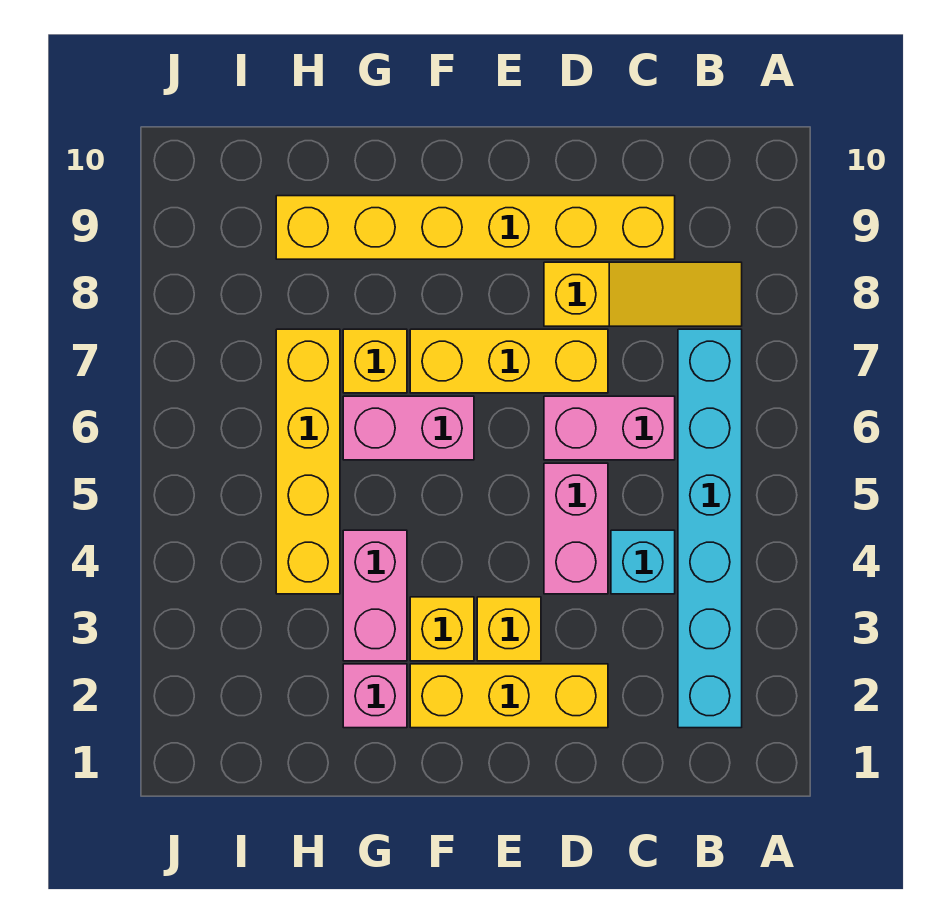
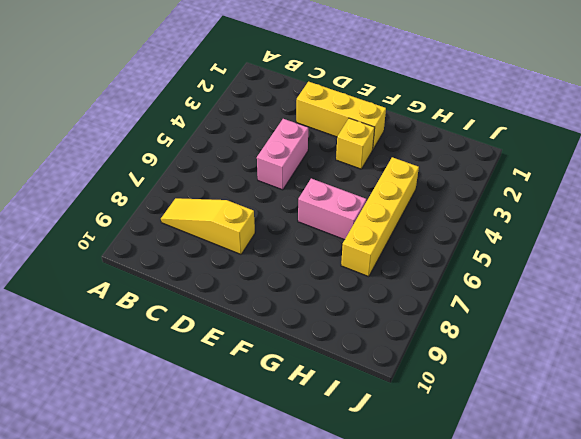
none -> cyan brick B2:B7 level 1
none -> cyan brick C4 level 1
none -> pink brick C6:D6 level 1

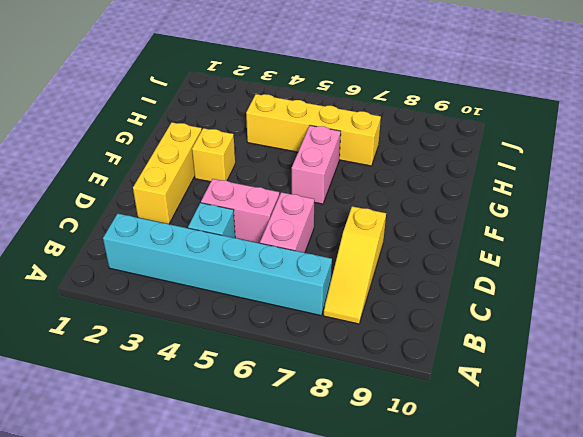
none -> yellow brick C9:H9 level 1
none -> yellow brick D7:F7 level 1
none -> yellow brick E3 level 1

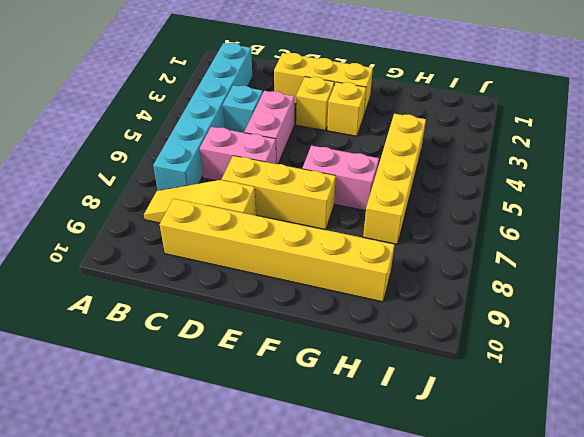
none -> pink brick G2 level 1
none -> pink brick G3:G4 level 1
none -> yellow brick G7 level 1

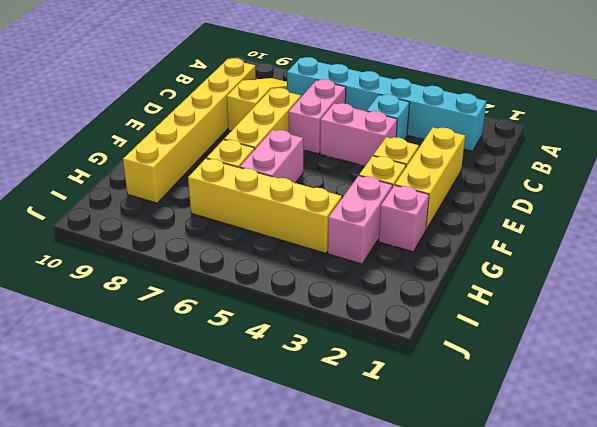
pink brick G3:H3 level 1 -> pink brick G3:G4 level 1

